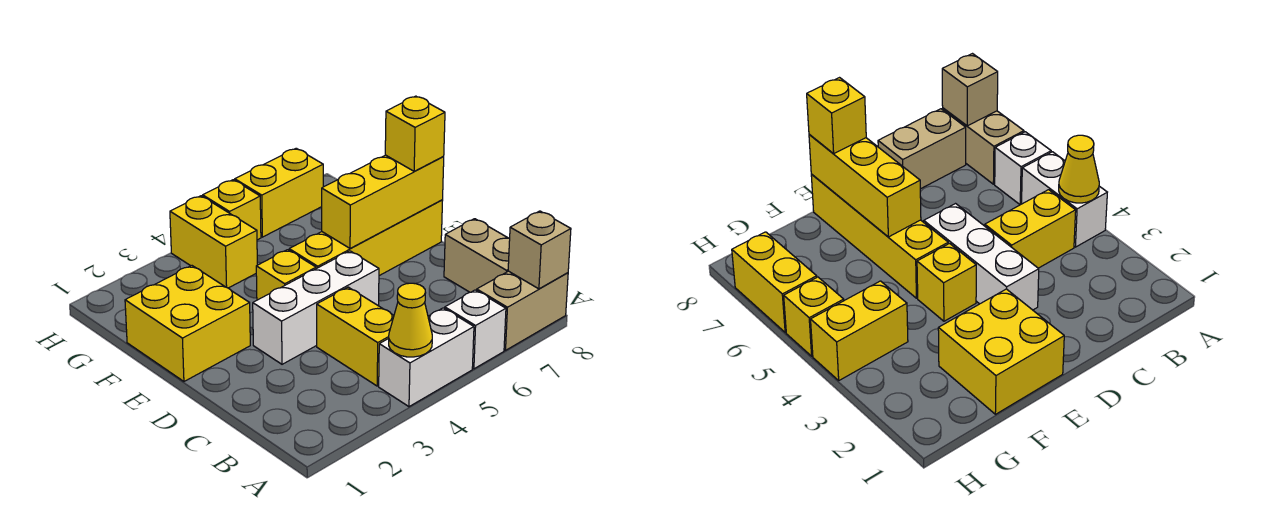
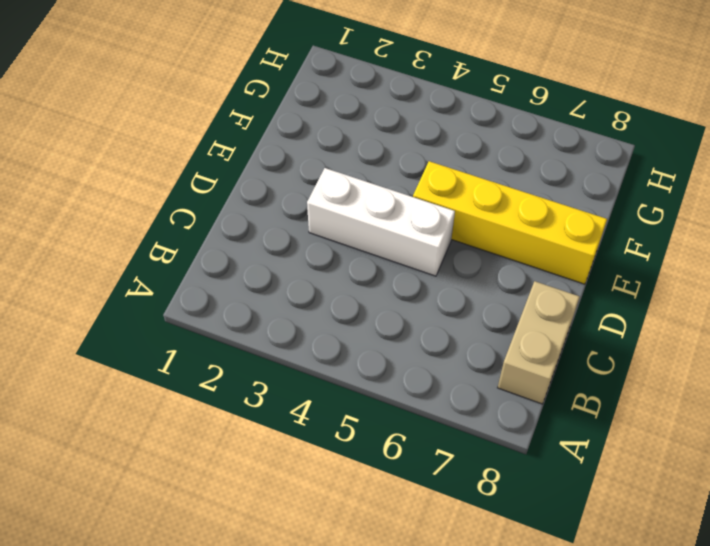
none -> white brick A4:A5 level 1
none -> white brick A6 level 1
none -> tan brick A7:A8 level 1

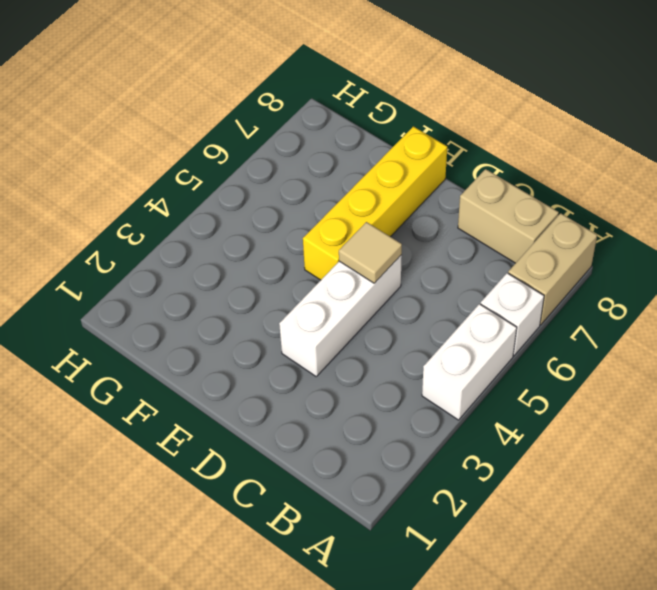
tan tile D5 level 2 -> none
none -> yellow brick B4:C4 level 1
none -> yellow brick E1:F2 level 1
none -> yellow brick E4 level 1

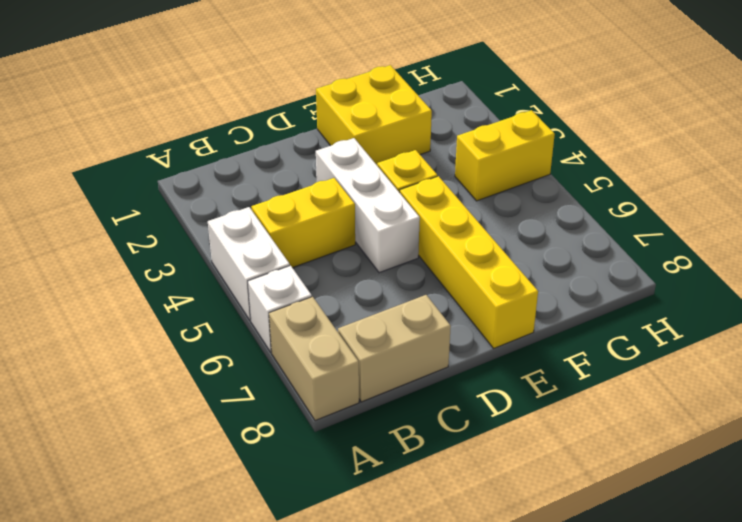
none -> yellow brick H5 level 1
none -> yellow brick H6:H7 level 1
none -> yellow cone A4 level 2

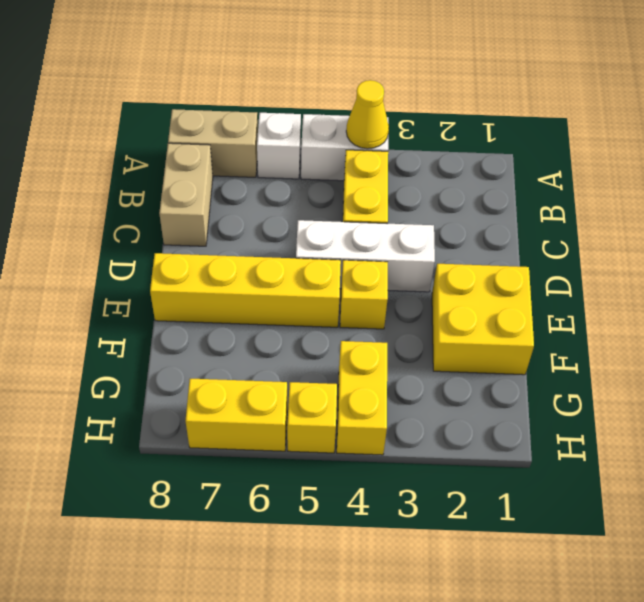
none -> tan brick A8 level 2
none -> yellow brick E6:E8 level 2
none -> yellow brick E8 level 3

